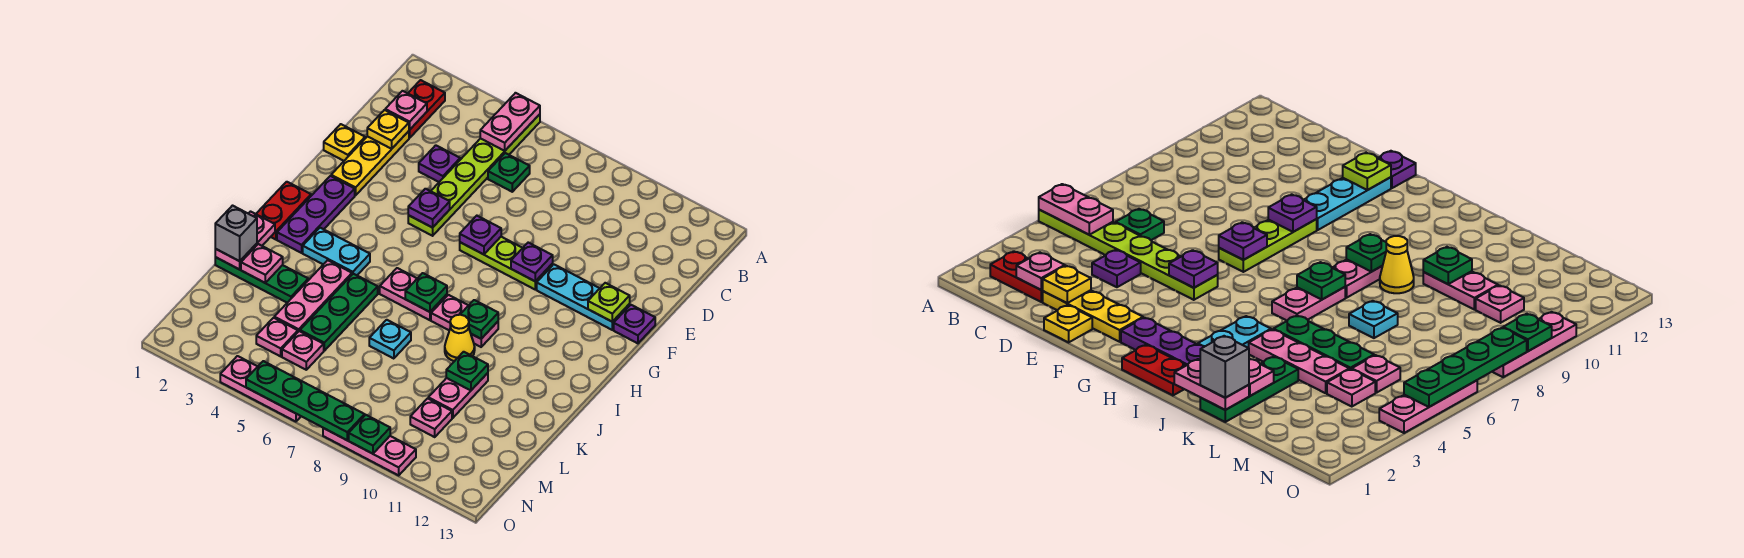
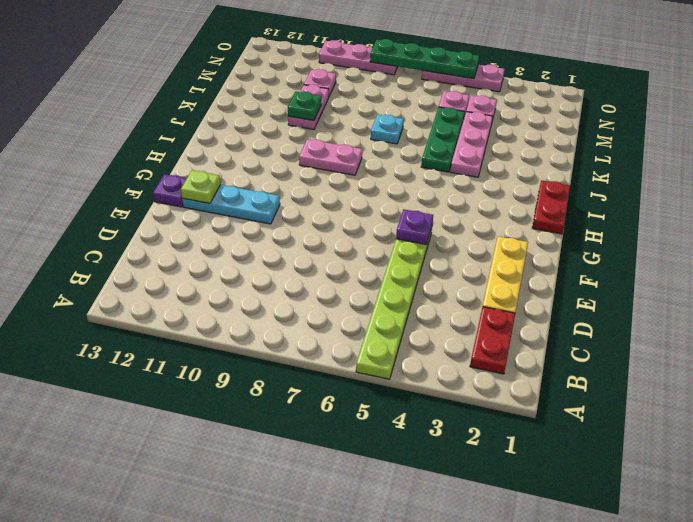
none -> green plate C6 level 1
none -> purple plate D4 level 1
none -> yellow plate E1 level 1
none -> lime plate F7:F9 level 1

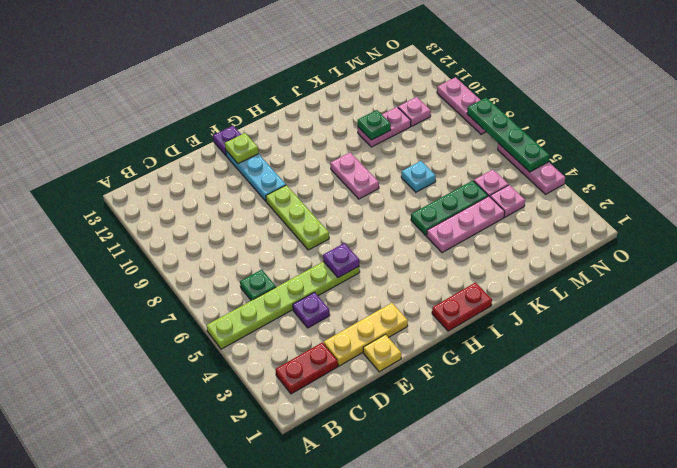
none -> purple plate G2:I2 level 1
none -> cyan plate I3:I4 level 1
none -> pink plate I6:I7 level 1
none -> yellow cone J9 level 1

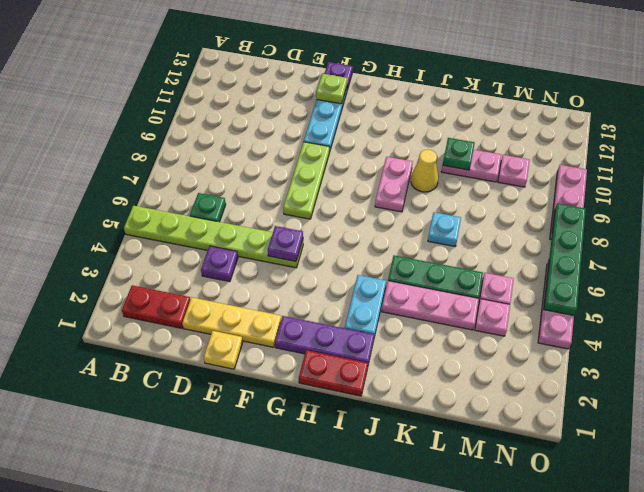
none -> pink plate I6:I7 level 1
none -> green plate K1:K3 level 1
none -> pink plate A5:B5 level 2
none -> pink plate C2 level 2

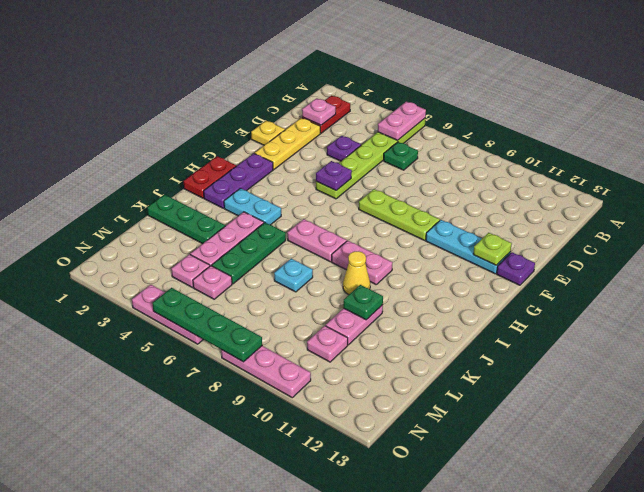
none -> yellow plate D2 level 2
none -> purple plate F7 level 2
none -> purple plate F9 level 2
none -> green plate I7 level 2

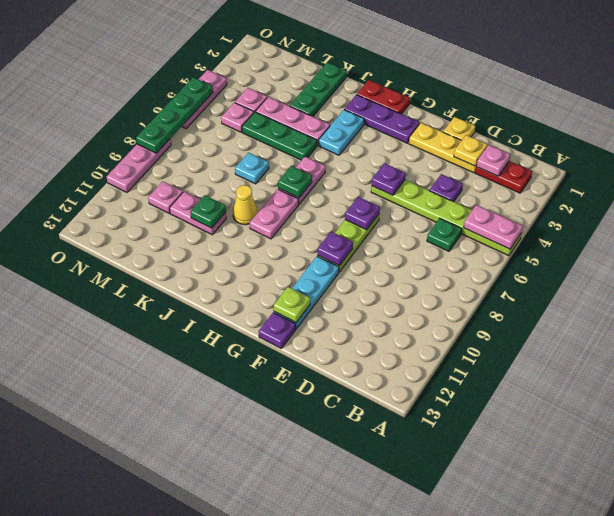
none -> green plate I9 level 2
none -> pink plate J1:K1 level 2
none -> pink plate K2 level 2
none -> green plate O9 level 2

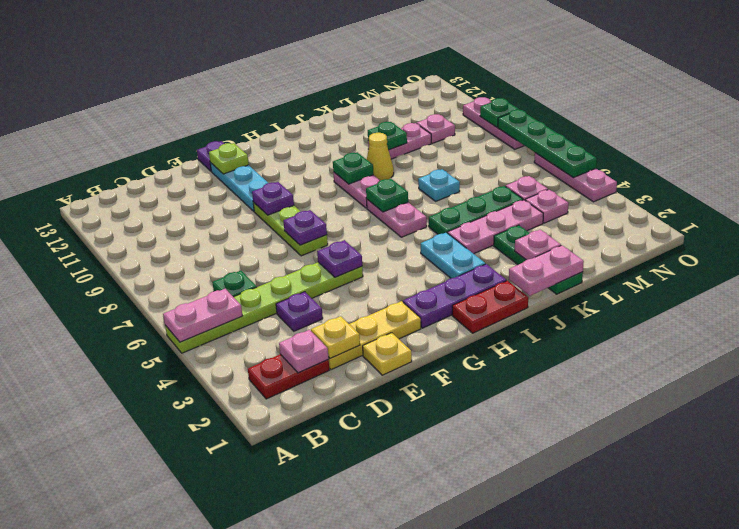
none -> grey brick K1 level 3

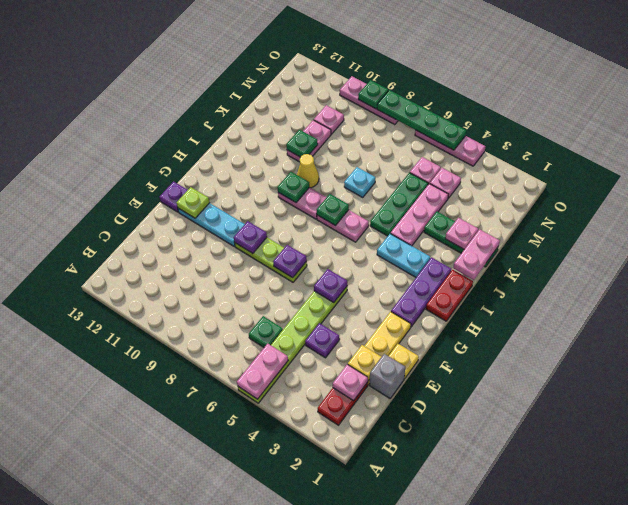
grey brick D1 level 1 -> grey brick K1 level 3

